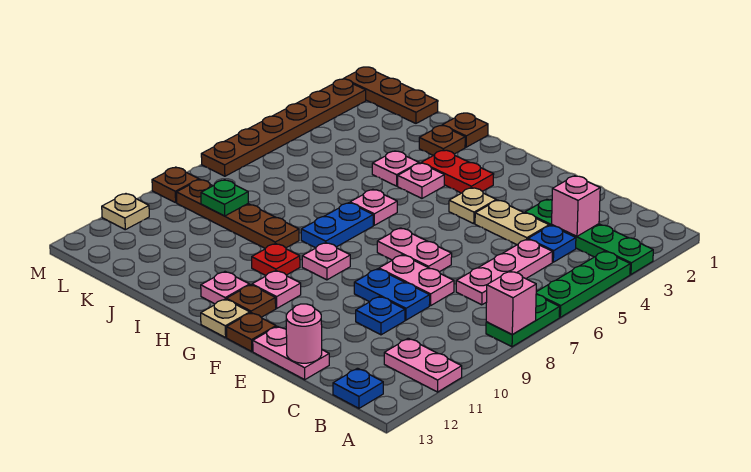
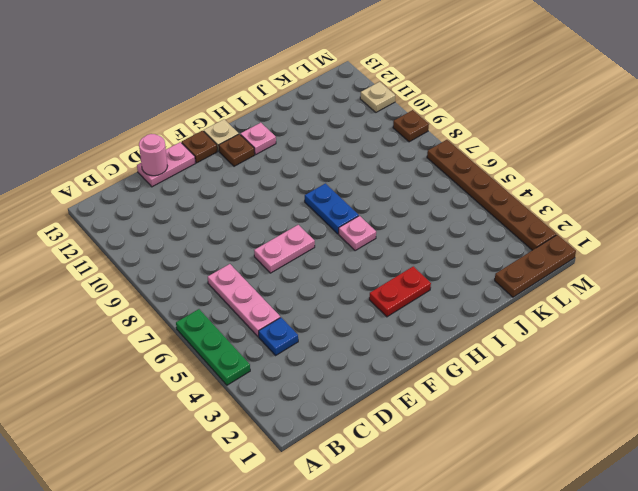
none -> green plate A3:D3 level 1
none -> green plate A7:A8 level 1
none -> pink plate A11:B11 level 1
none -> blue plate B13 level 1

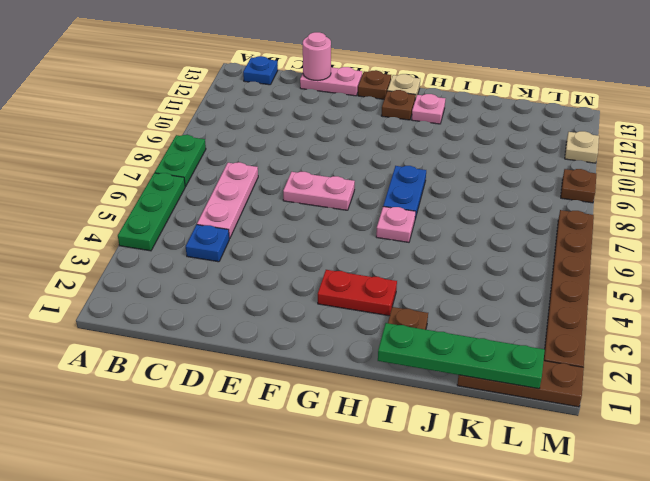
green plate I1:L1 level 2 -> green plate A3:D3 level 1
none -> pink plate A11:B11 level 1
none -> tan plate D4:E4 level 1
none -> pink plate D8:E8 level 1
none -> blue plate D9:E9 level 1

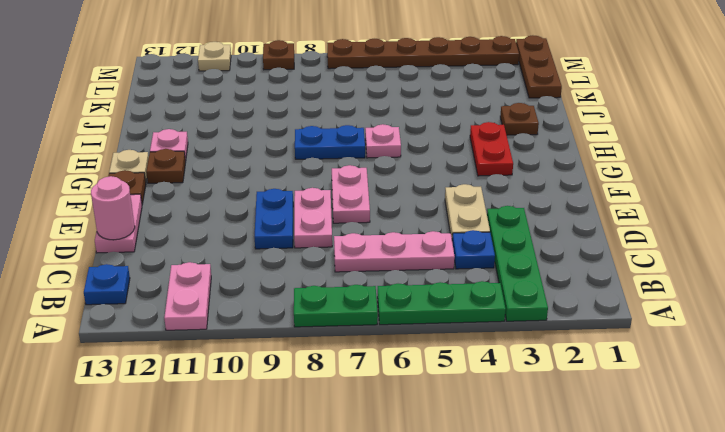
none -> blue plate D10 level 1
none -> tan plate F4 level 1
none -> pink plate G9 level 1
none -> pink plate G11 level 1

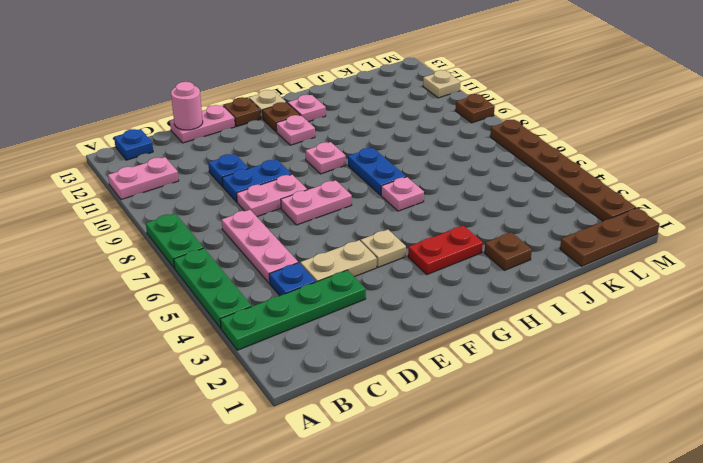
none -> pink plate H4 level 1
none -> red plate H10 level 1
none -> brown plate I1 level 1
none -> pink plate I4 level 1

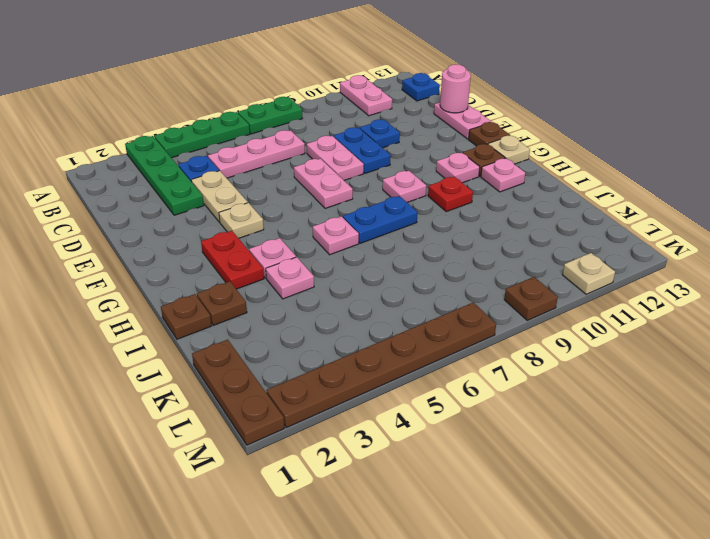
none -> brown plate I9:L9 level 1
none -> pink brick A8 level 2
none -> pink brick C3 level 2
none -> green plate K9 level 2

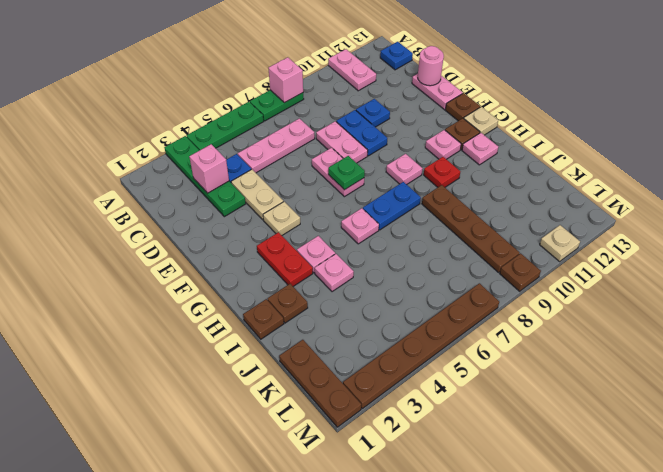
green plate F7 level 2 -> green plate K9 level 2

